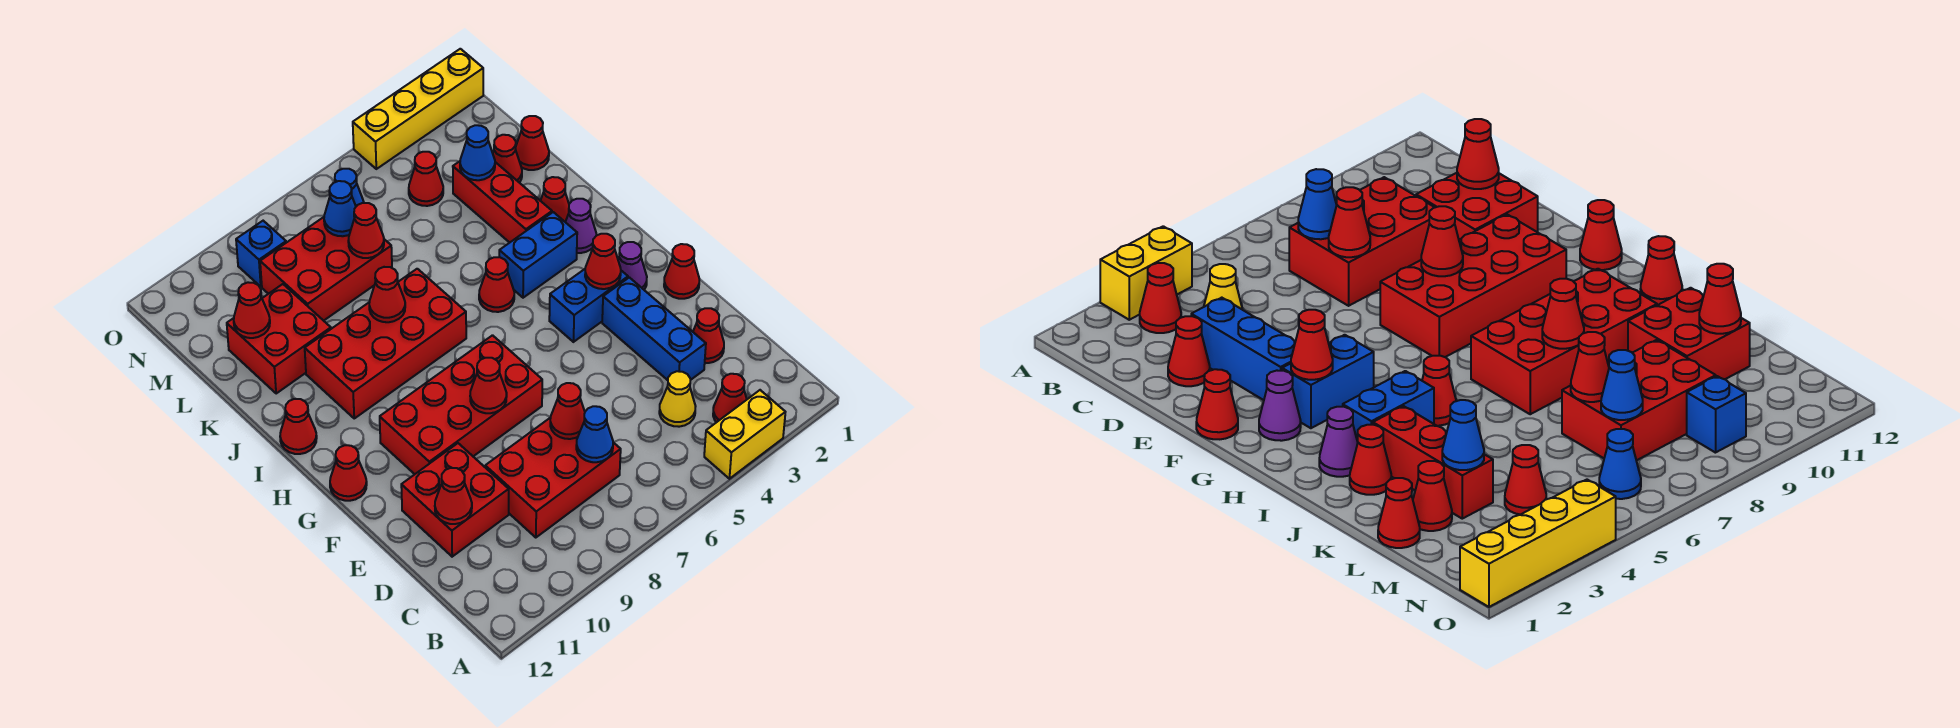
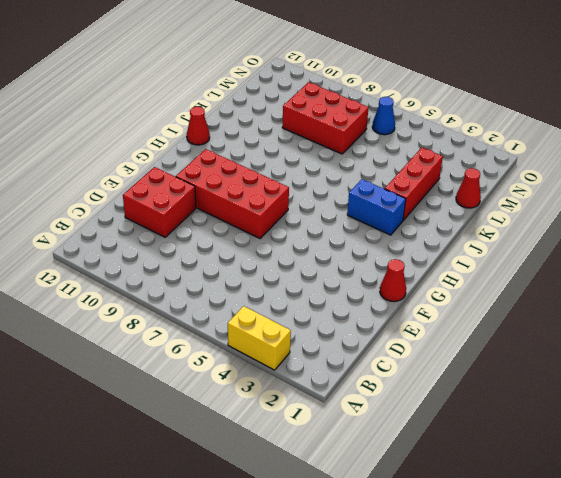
none -> red cone B3 level 1
none -> yellow cone C4 level 1
none -> red brick C7:D9 level 1
none -> red cone D2 level 1

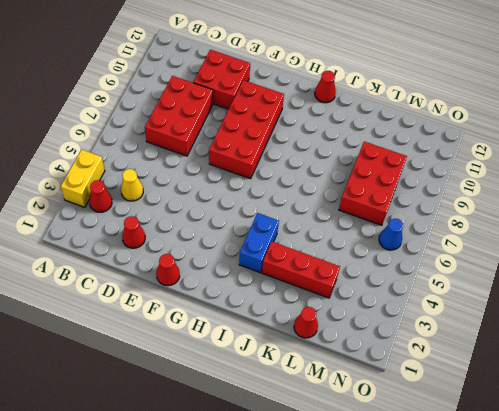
none -> blue brick D3:F3 level 1
none -> purple cone G2 level 1
none -> blue brick G3:G4 level 1
none -> red cone G12 level 1

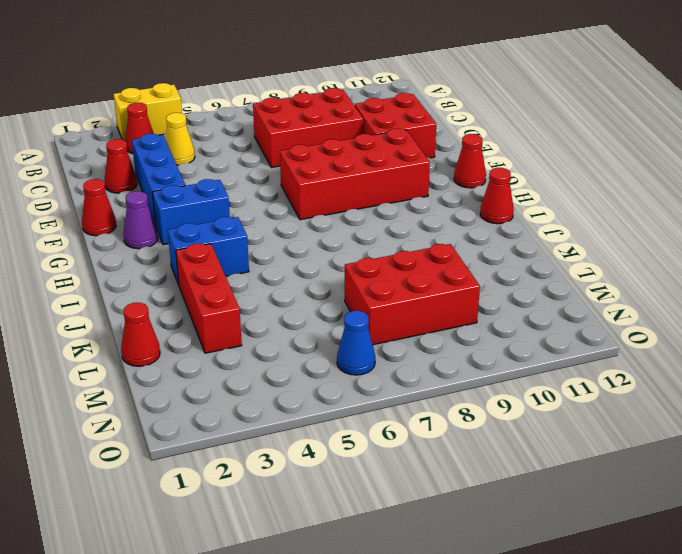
none -> purple cone I2 level 1
none -> red cone I5 level 1
none -> red brick I7:J10 level 1
none -> red cone J2 level 1

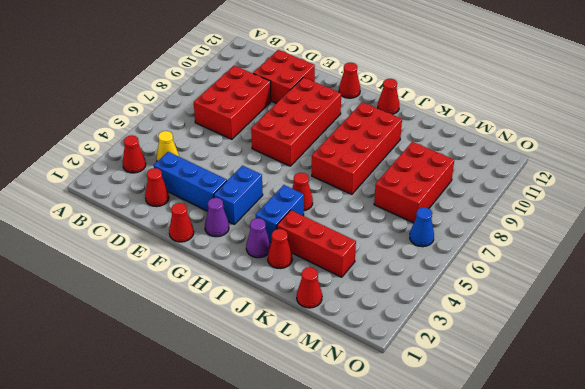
none -> yellow brick A3:A4 level 1
none -> red brick K10:L11 level 1
none -> red cone L2 level 1
none -> red cone M4 level 1

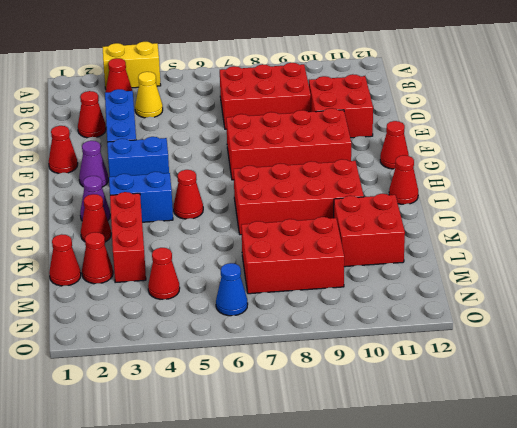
none -> blue brick N9 level 1
none -> yellow brick O1:O4 level 1
none -> blue cone C7 level 2
none -> red cone D7 level 2

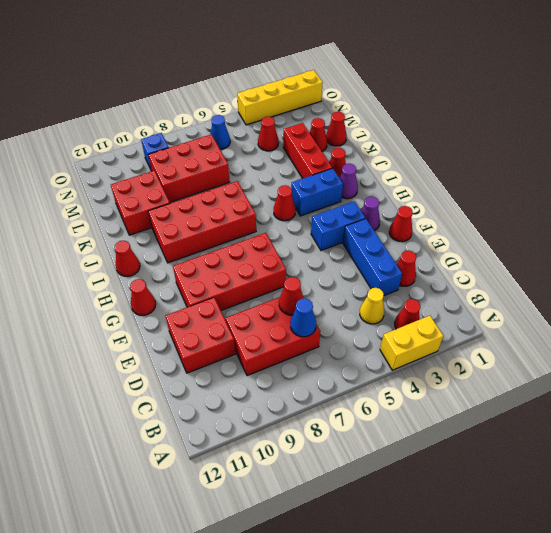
none -> red cone D11 level 2
none -> red cone F8 level 2
none -> red cone G3 level 2
none -> red cone J8 level 2

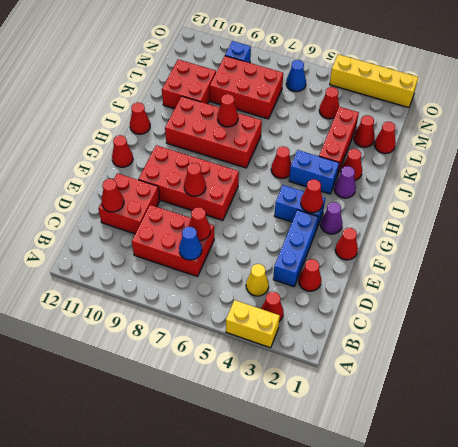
none -> blue cone L3 level 2
none -> red cone L7 level 2
none -> red cone L11 level 2
none -> blue cone M7 level 2

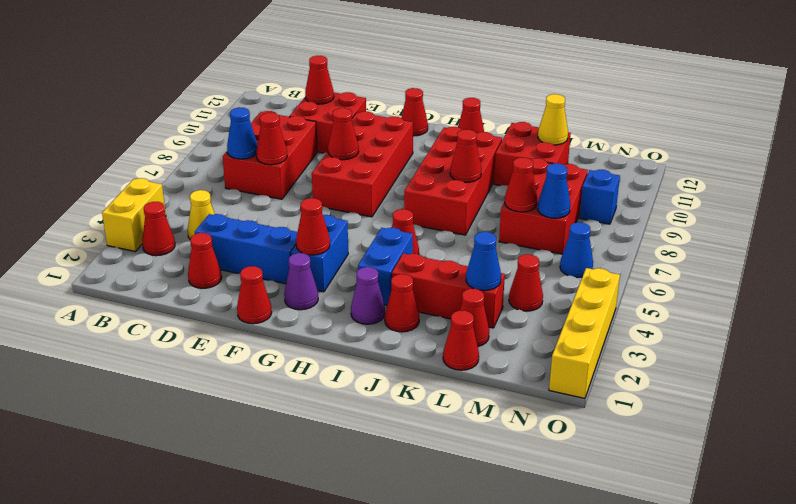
yellow cone L11 level 2 -> red cone L11 level 2

